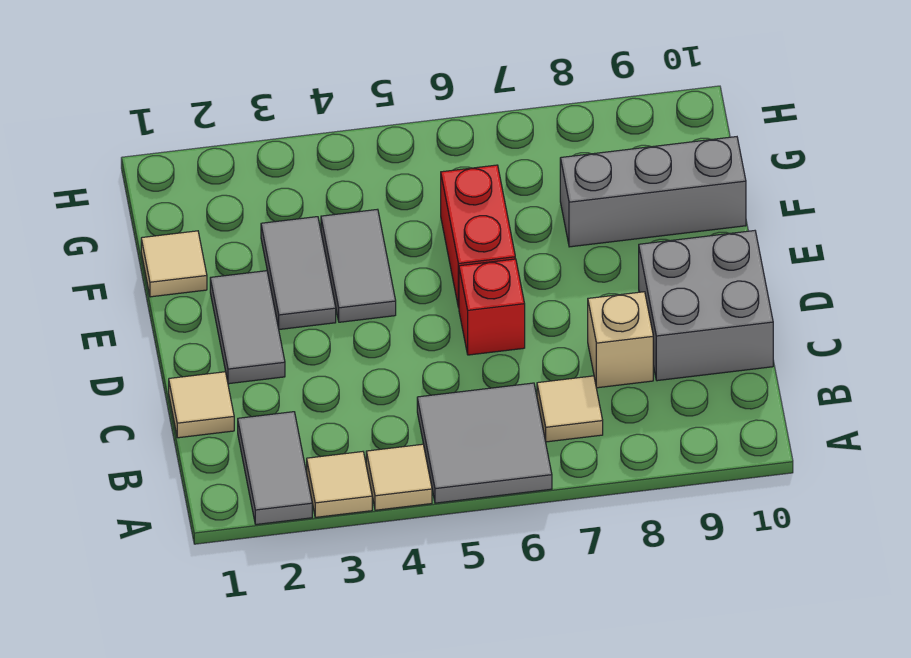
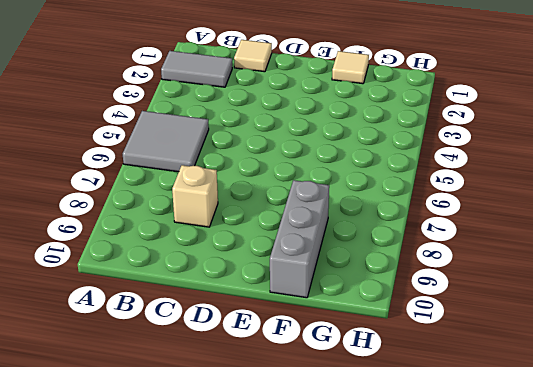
none -> tan tile A3 level 1
none -> tan tile A4 level 1
none -> tan tile B7 level 1

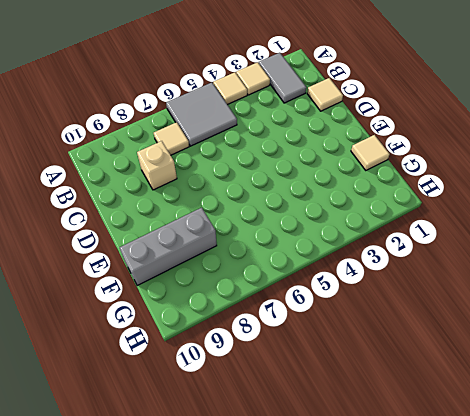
none -> grey brick C9:D10 level 1
none -> grey tile D2:E2 level 1
none -> red brick D6 level 1

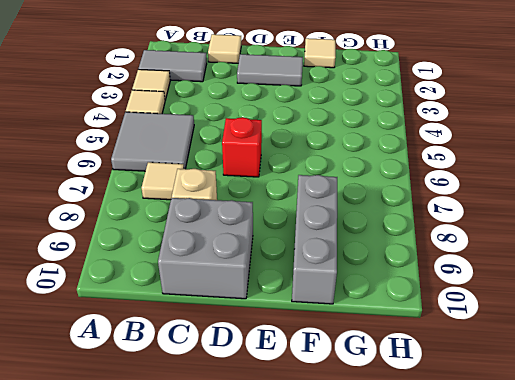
none -> grey tile E3:F3 level 1
none -> grey tile E4:F4 level 1
none -> red brick E6:F6 level 1

